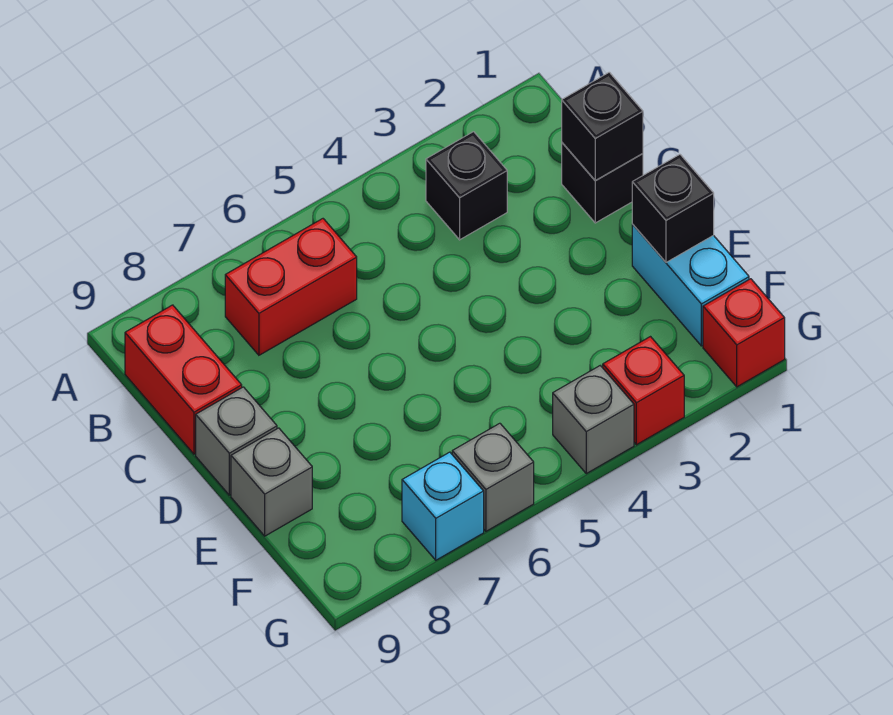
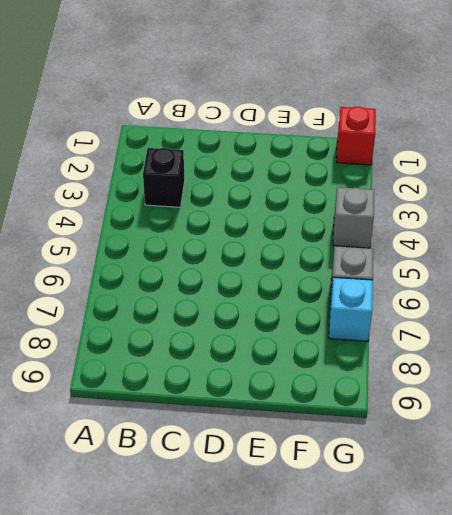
none -> red brick B6:B7 level 1
none -> red brick B9:C9 level 1
none -> black brick C1 level 1

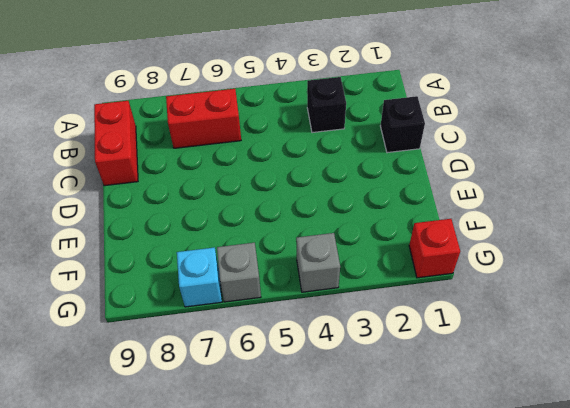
none -> grey brick D9 level 1
none -> cyan brick E1:F1 level 1
none -> grey brick E9 level 1

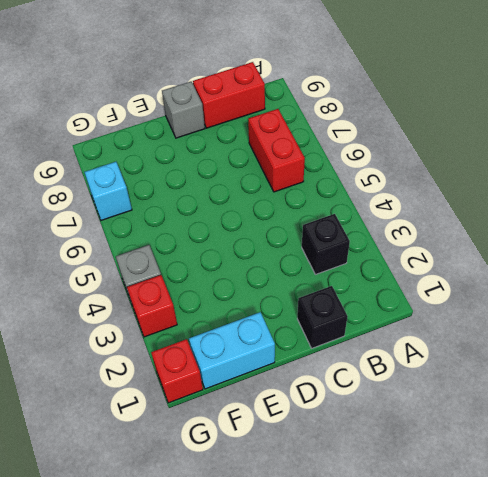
none -> grey brick E9 level 1
none -> grey brick G6 level 1
none -> black brick C1 level 2

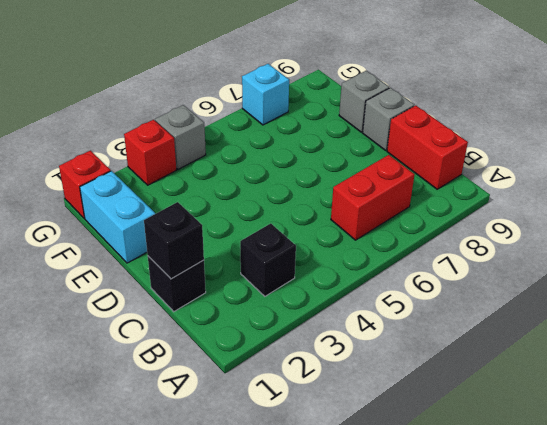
none -> grey brick G6 level 1
none -> black brick E1 level 2

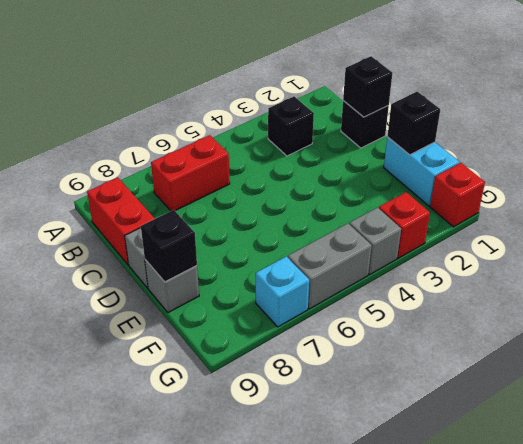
black brick E9 level 2 -> none
grey brick G5:G6 level 1 -> grey brick G6 level 1

